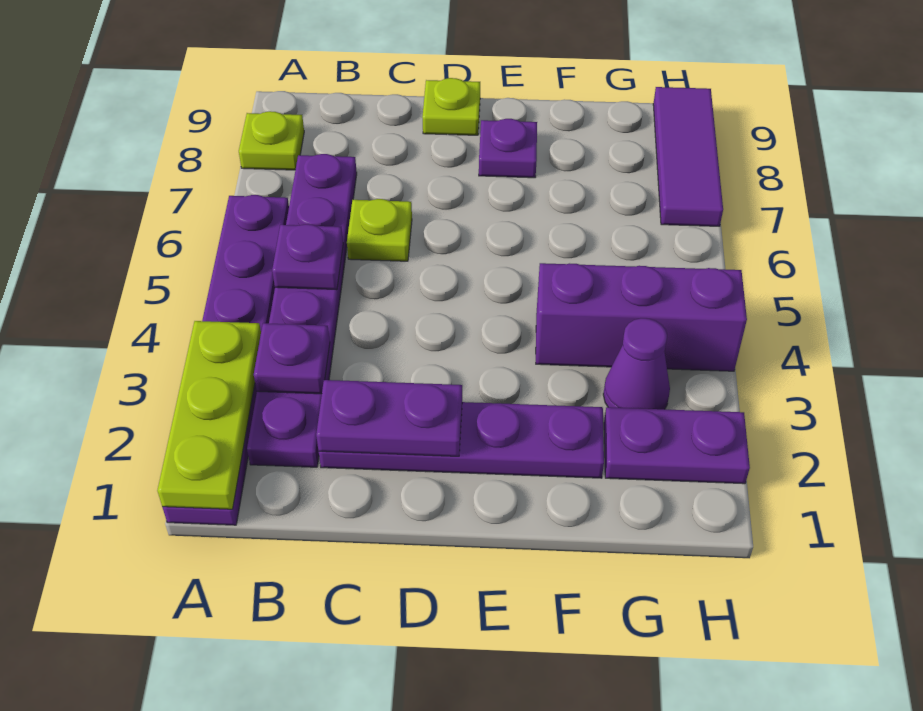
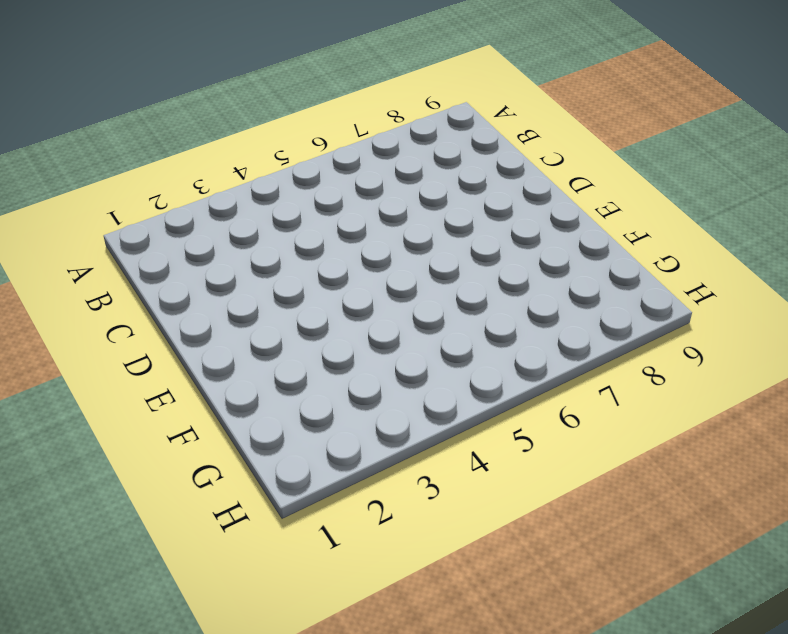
none -> purple plate A1:A6 level 1
none -> lime plate A8 level 1
none -> purple plate B2:B7 level 1

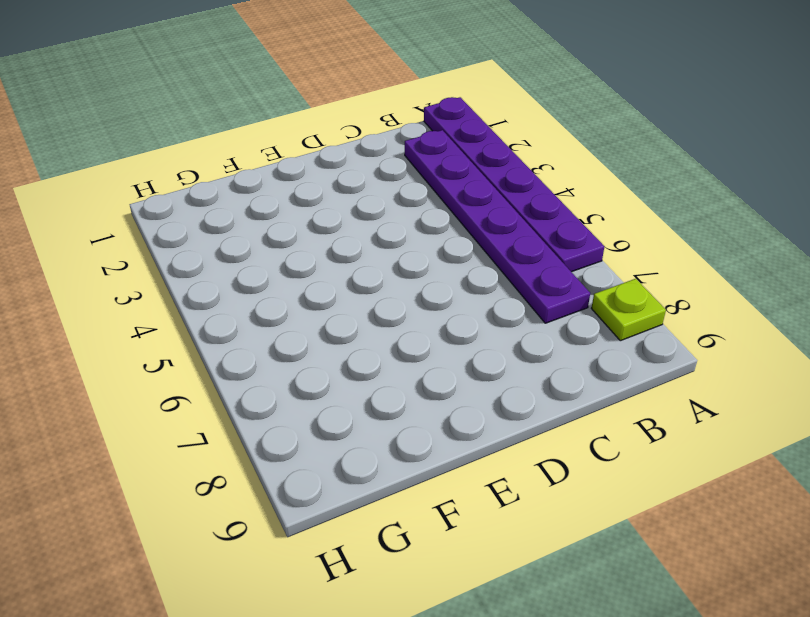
none -> purple plate C2:F2 level 1
none -> lime plate C6 level 1
none -> lime plate D9 level 1

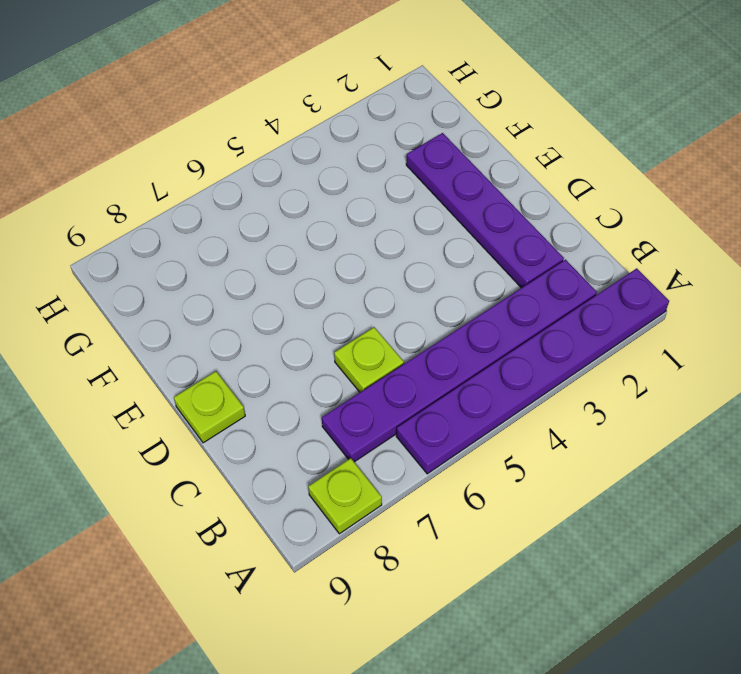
none -> purple plate E8 level 1
none -> purple brick F4:H4 level 1
none -> purple plate G2:H2 level 1

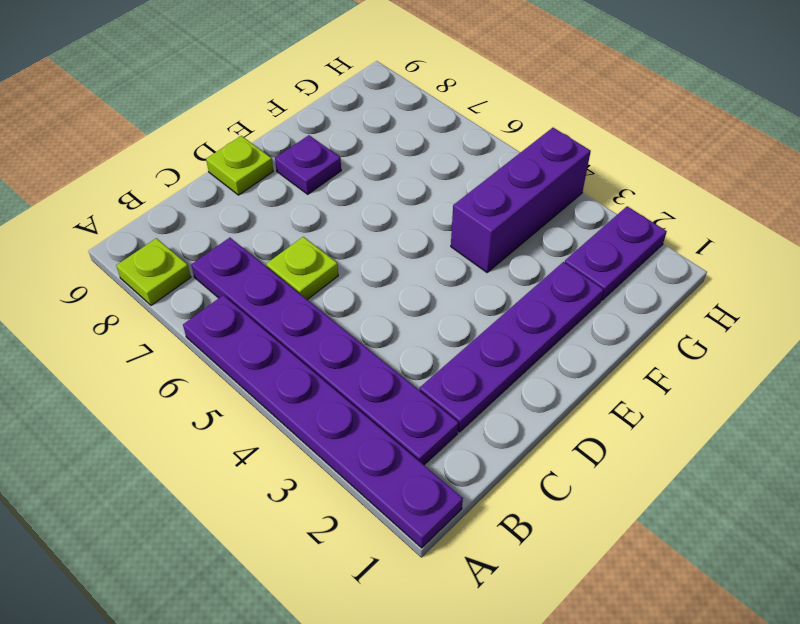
none -> purple cone G3 level 1
none -> purple tile H7:H9 level 1
none -> lime plate A1:A3 level 2

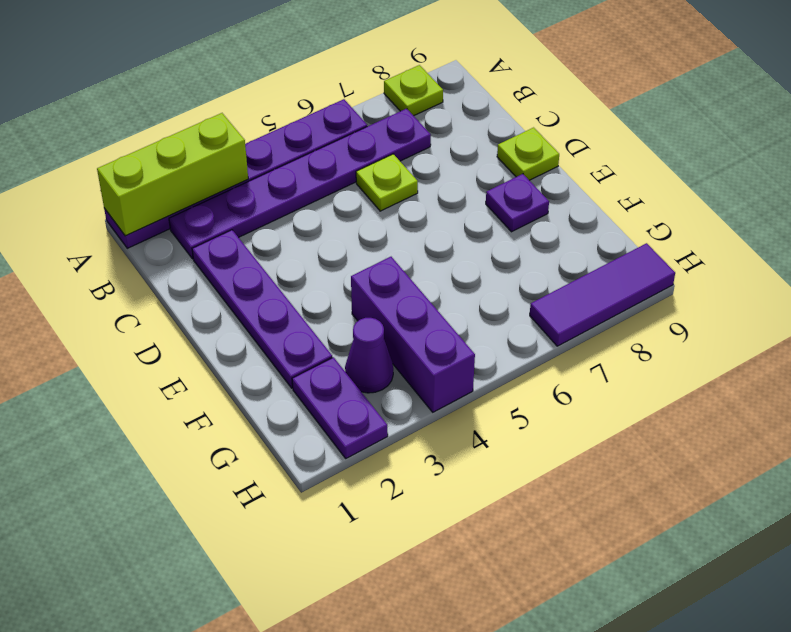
lime brick A1:A3 level 2 -> lime plate A1:A3 level 2
none -> purple plate B3 level 2
none -> purple plate B5 level 2
none -> purple plate C2:D2 level 2

